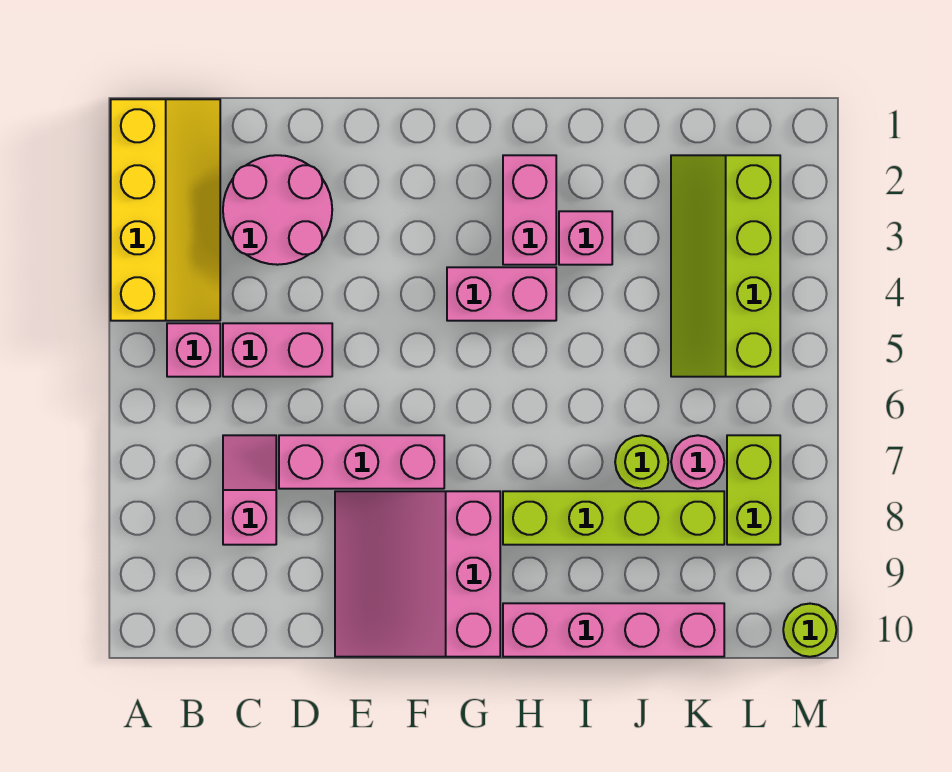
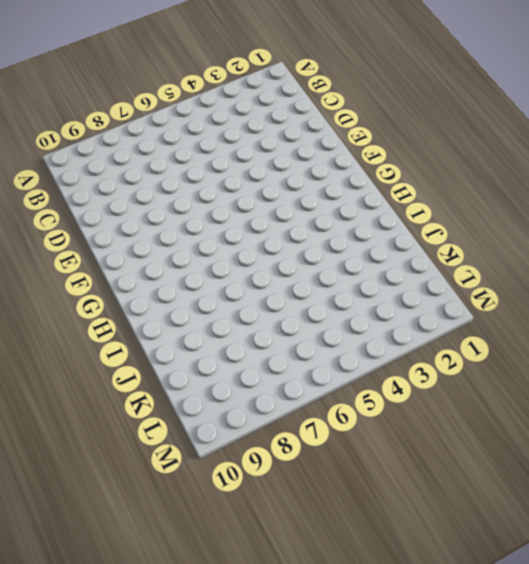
none -> yellow slope A1:B4 level 1 top A
none -> pink brick B5 level 1
none -> pink round brick C2:D3 level 1

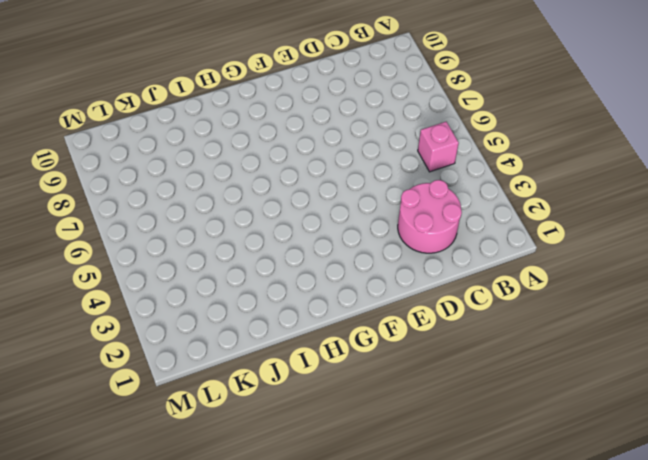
none -> yellow slope A1:B4 level 1 top A
none -> pink brick C5:D5 level 1
none -> pink slope C7:C8 level 1 top 8

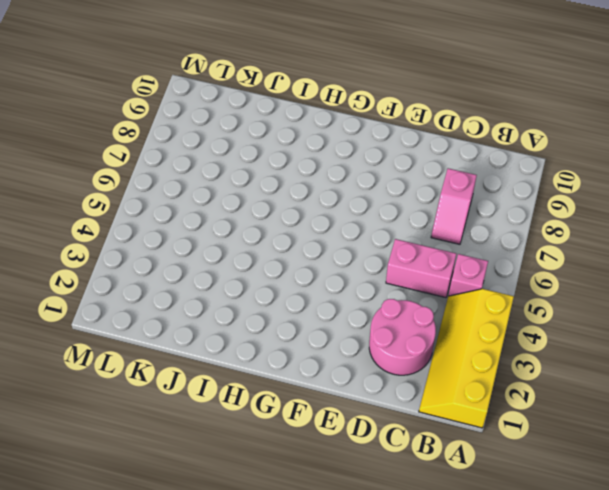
none -> pink brick D7:F7 level 1
none -> pink slope E8:G10 level 1 top G
none -> pink brick G4:H4 level 1

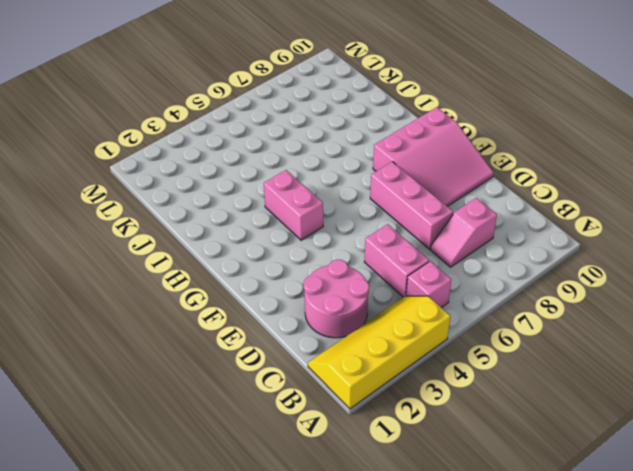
none -> pink brick H2:H3 level 1
none -> lime brick H8:K8 level 1
none -> pink brick H10:K10 level 1

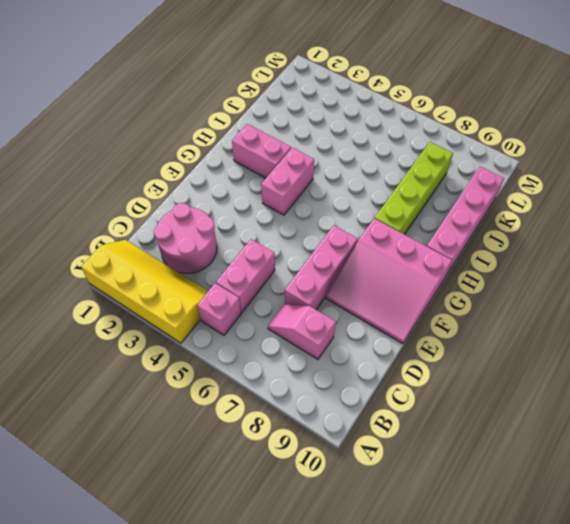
none -> pink brick I3 level 1
none -> lime round brick J7 level 1
none -> lime slope K2:L5 level 1 top L

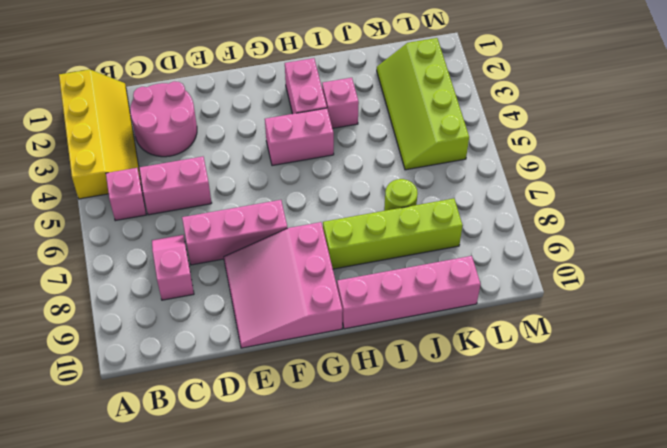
none -> pink round brick K7 level 1
none -> lime brick L7:L8 level 1
none -> lime round brick M10 level 1

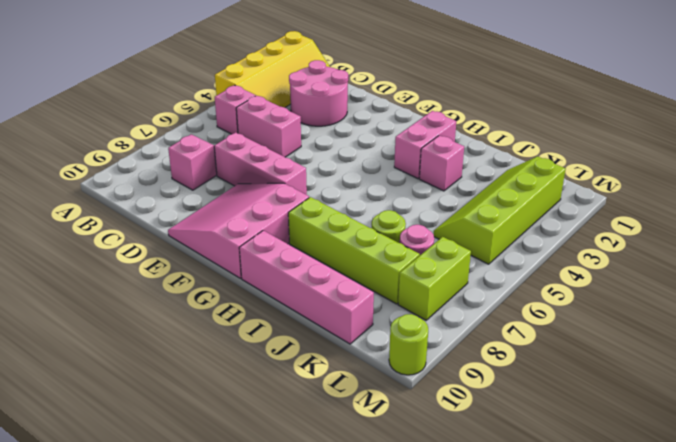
none -> pink brick G4:H4 level 1

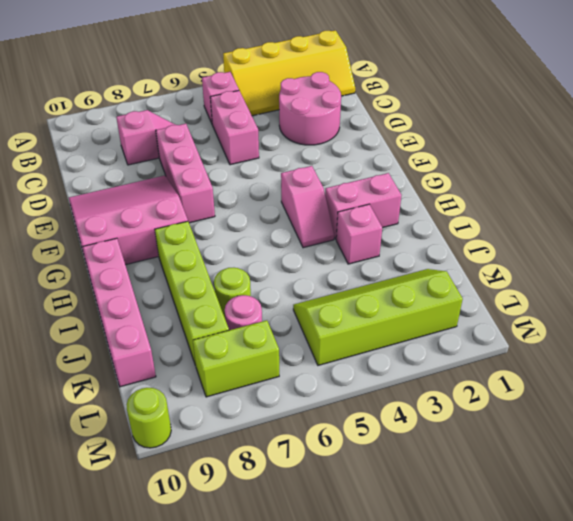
pink slope G4:H4 level 1 top G -> pink brick G4:H4 level 1

